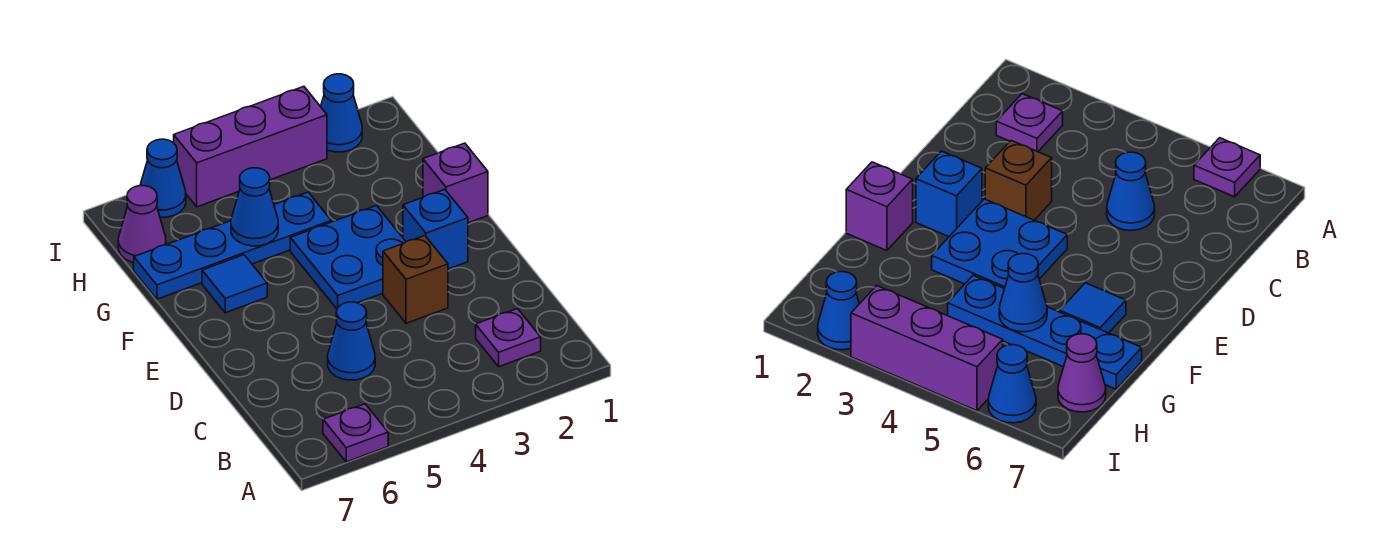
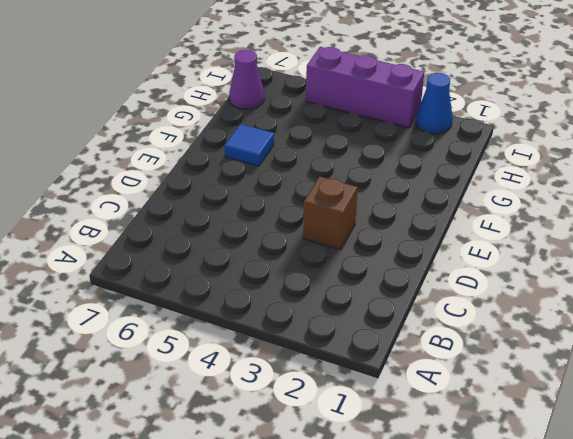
none -> purple plate A6 level 1
none -> purple plate B2 level 1
none -> blue cone C5 level 1

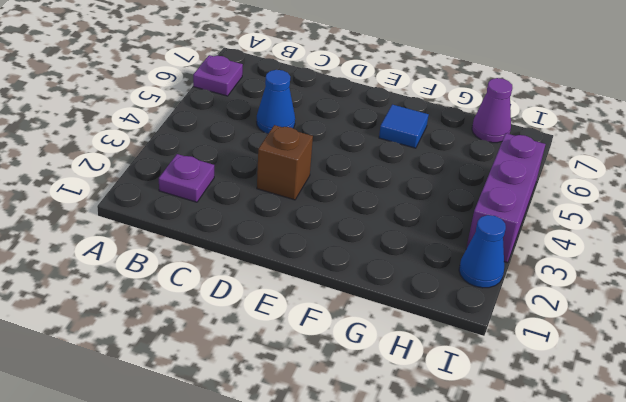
none -> blue brick E2 level 1
none -> blue plate E3:F4 level 1
none -> purple brick F1 level 1

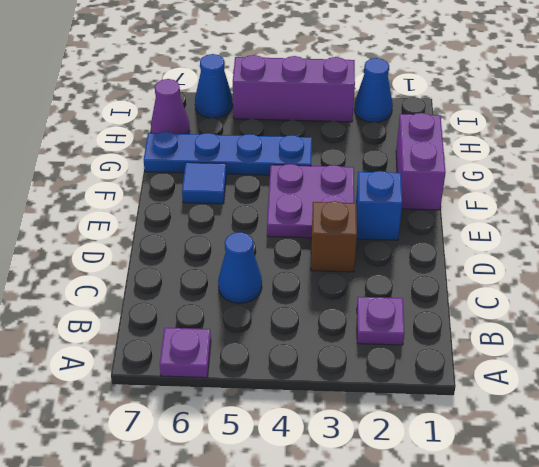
purple plate E3:F4 level 1 -> blue plate E3:F4 level 1
purple brick F1:G1 level 1 -> purple brick F1 level 1
none -> blue cone G5 level 2

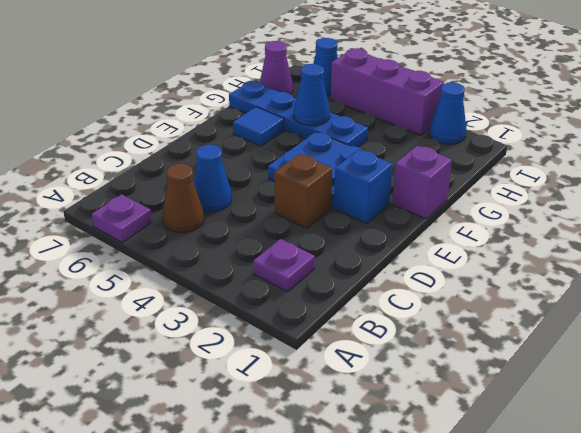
brown cone B5 level 1 -> none

